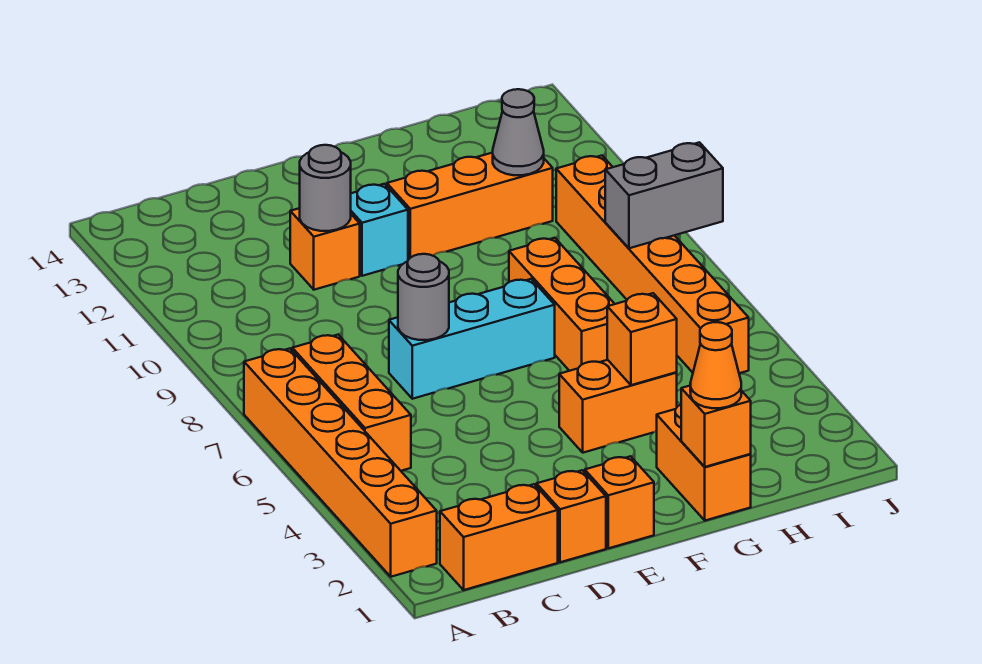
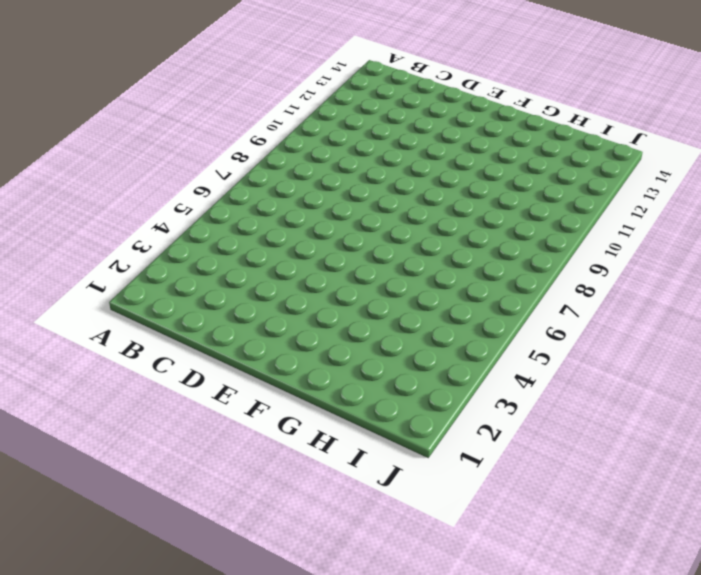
none -> orange brick A2:A7 level 1
none -> orange brick B1:C1 level 1
none -> orange brick B5:B7 level 1

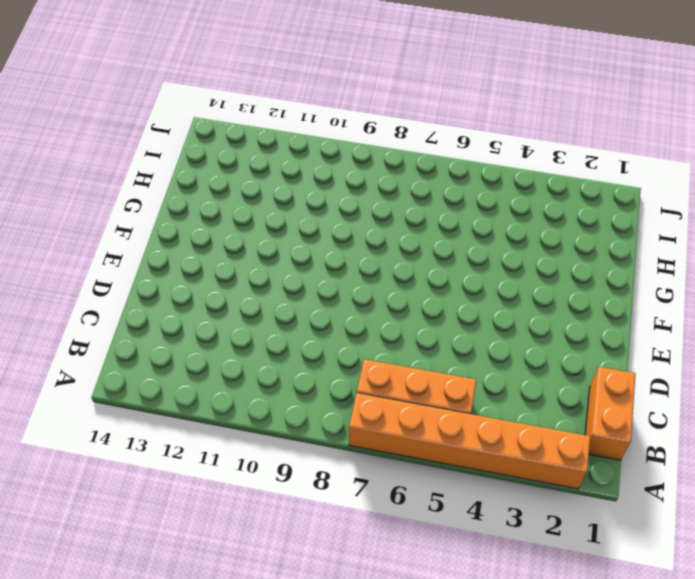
none -> orange brick D1 level 1
none -> cyan brick D7:F7 level 1
none -> orange brick D11 level 1

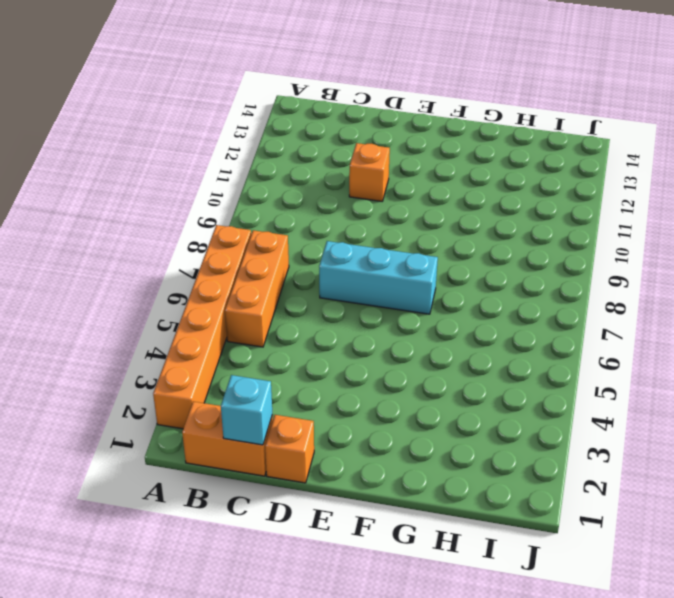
cyan brick C1 level 2 -> cyan brick E11 level 1
none -> orange brick E1 level 1
none -> orange brick F4:G4 level 1
none -> orange brick F11:H11 level 1

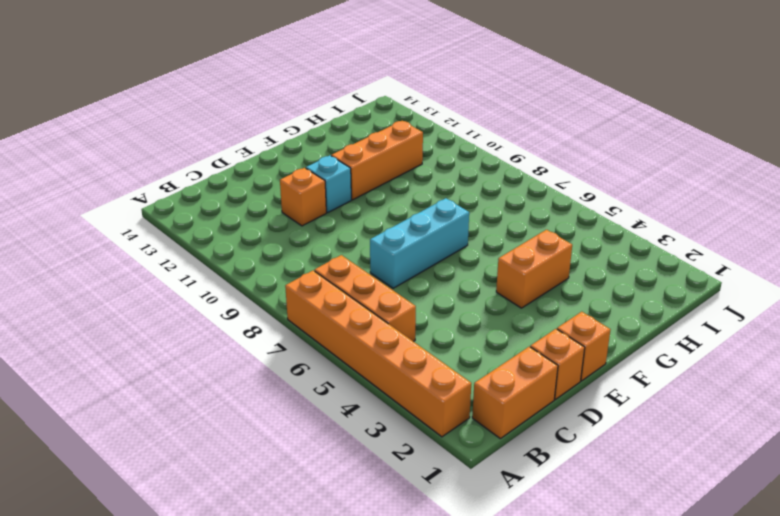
none -> orange brick G1:G2 level 1
none -> orange brick G6:G8 level 1
none -> orange brick I5:I10 level 1

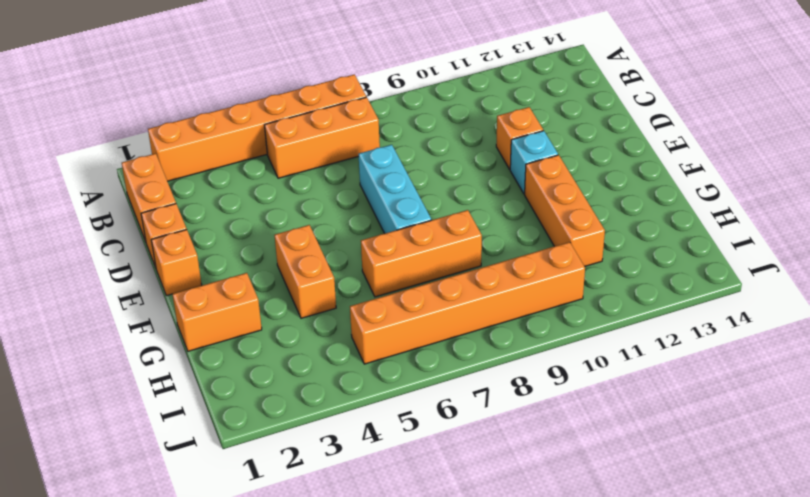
none -> grey round brick D7 level 2
none -> grey round brick D11 level 2
none -> orange brick G1 level 2

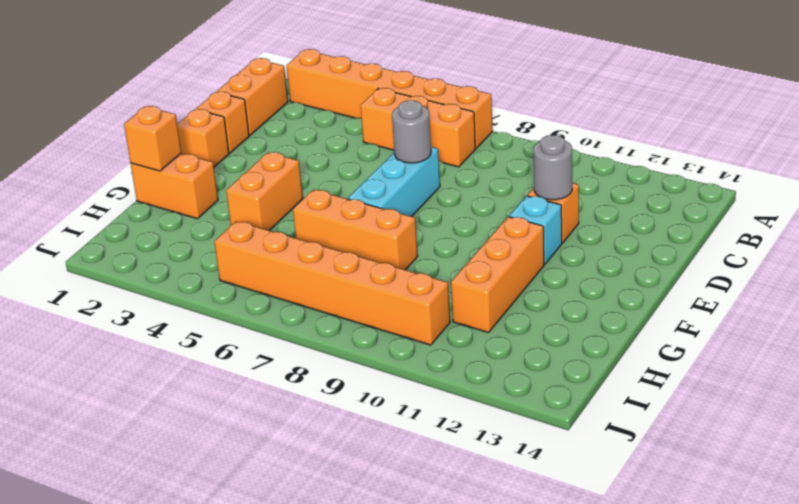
none -> orange brick G4 level 2
none -> grey cone H11 level 2
none -> grey brick I8:J8 level 2

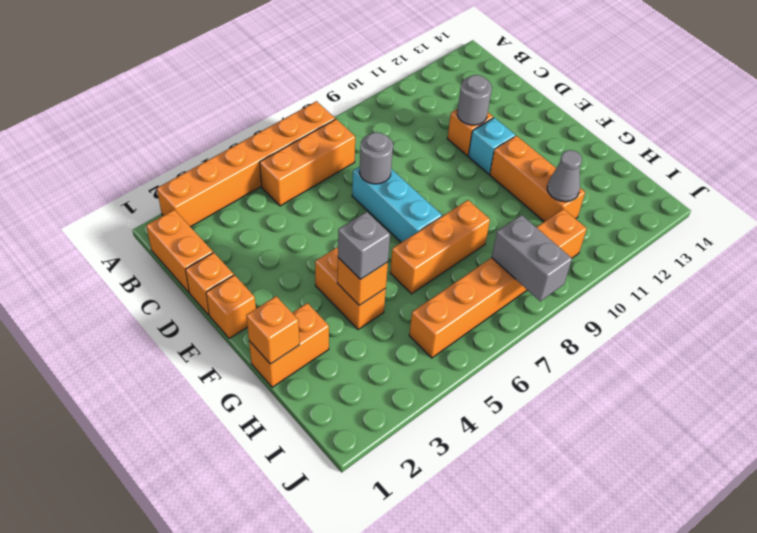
grey brick G4 level 3 -> none
none -> orange cone G1 level 3

